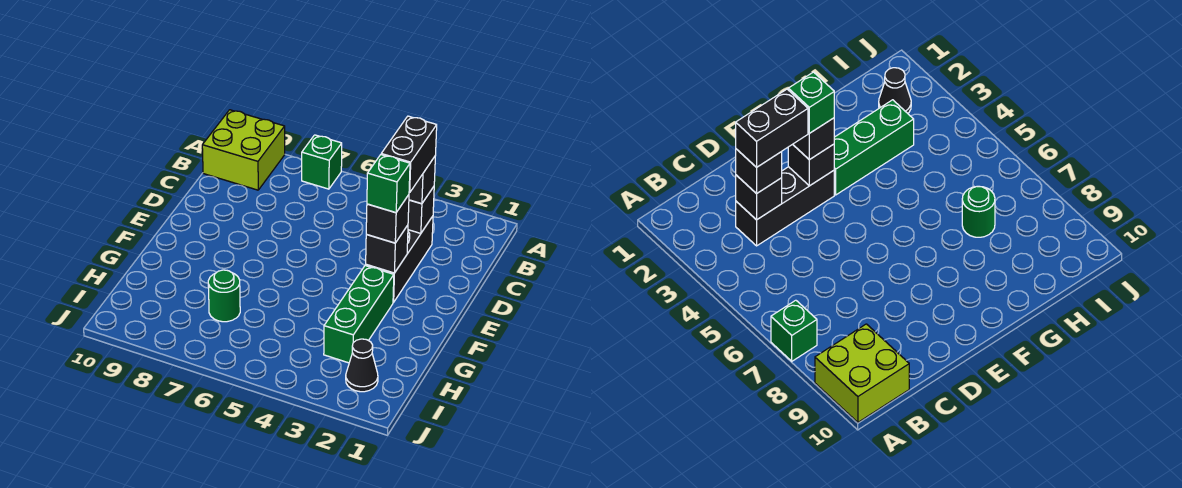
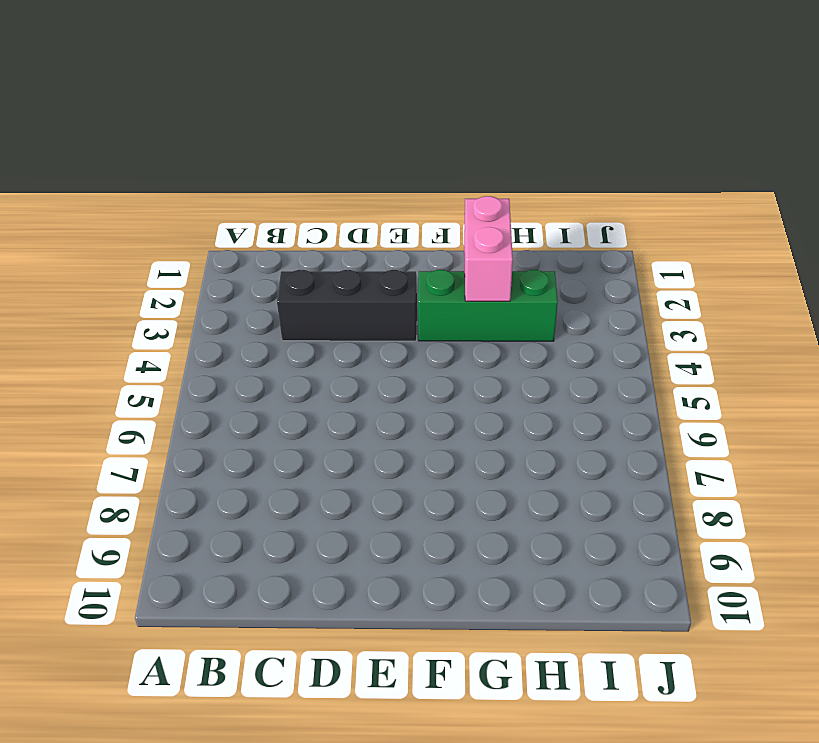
pink brick G2:G3 level 2 -> none
none -> green brick A7 level 1
none -> lime brick A9:B10 level 1
none -> green round brick H7 level 1

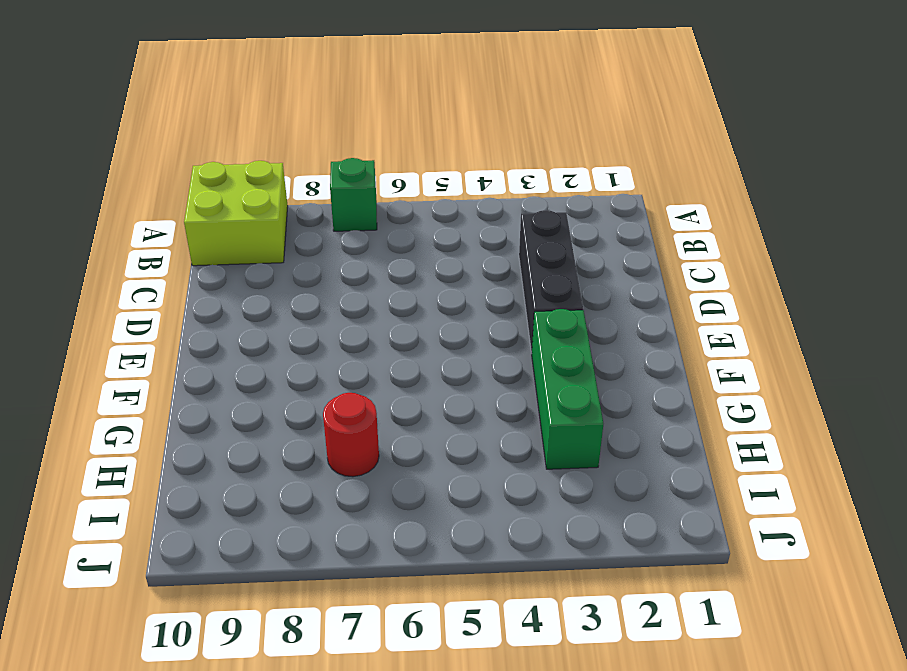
red round brick H7 level 1 -> green round brick H7 level 1
none -> black cone I2 level 1
none -> black brick C3 level 2
none -> black brick E3 level 2

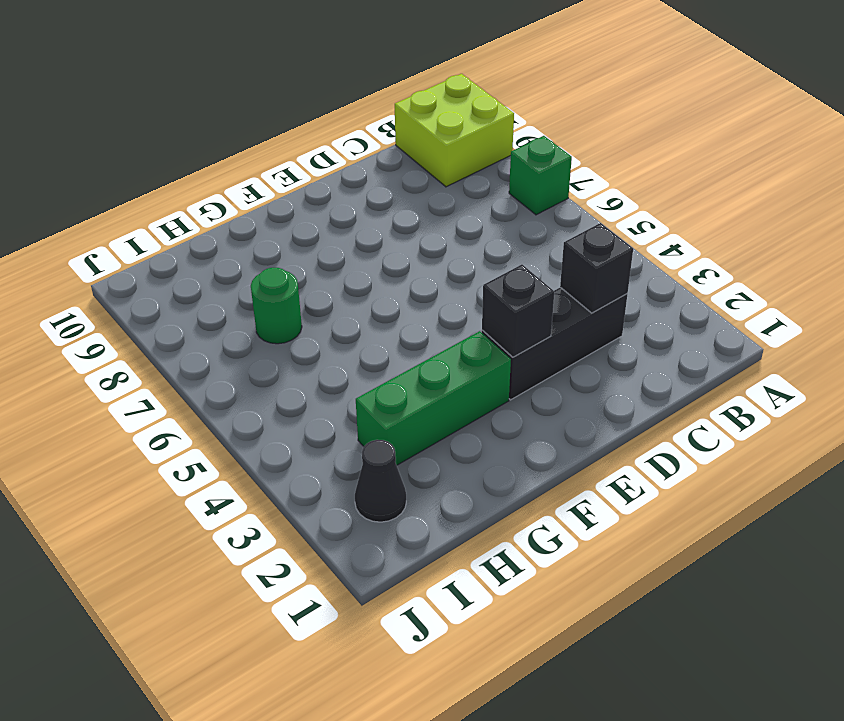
none -> black brick C3 level 3
none -> black brick E3 level 3
none -> black brick C3:D3 level 4

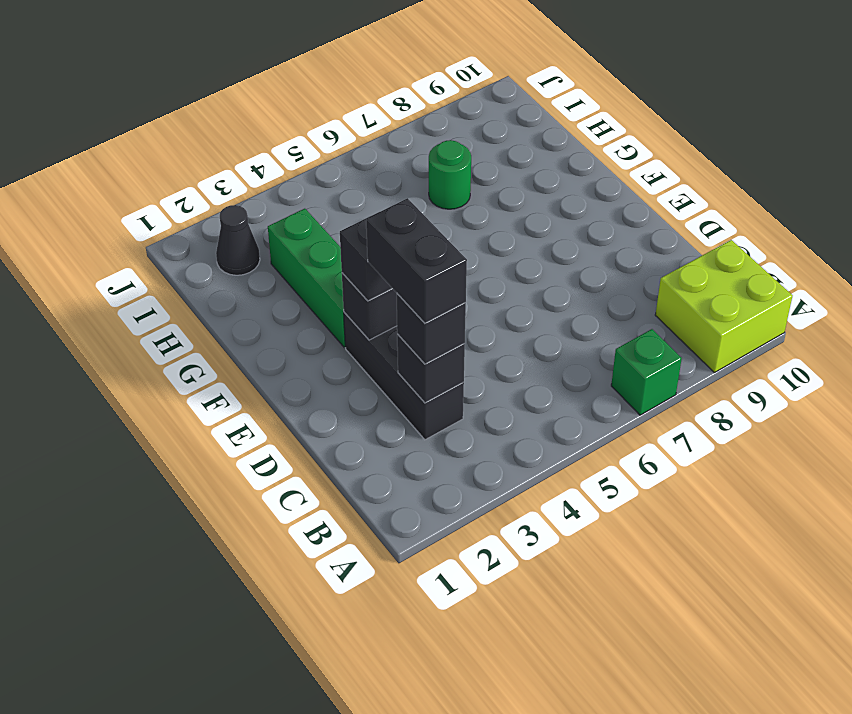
none -> green brick E3 level 4

